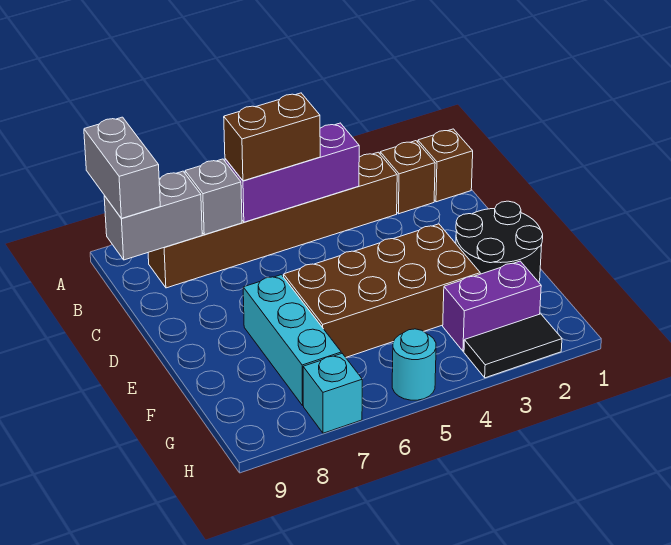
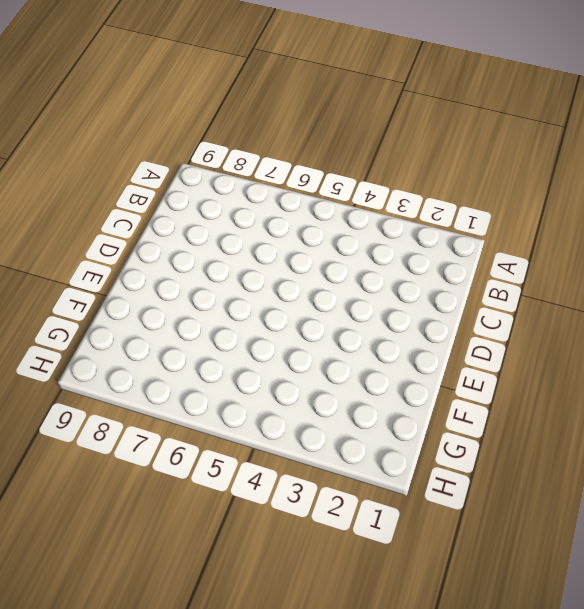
none -> brown brick B1 level 1
none -> brown brick B2 level 1
none -> brown brick B3:B8 level 1

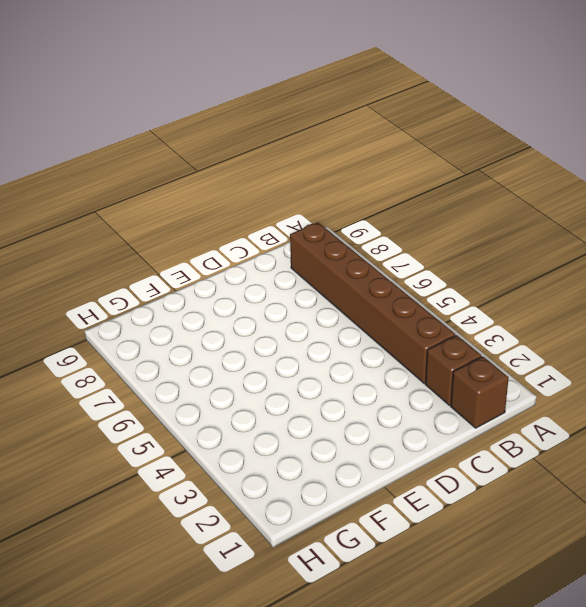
none -> black round brick E1:F2 level 1
none -> brown brick E3:F6 level 1
none -> cyan brick E7:G7 level 1

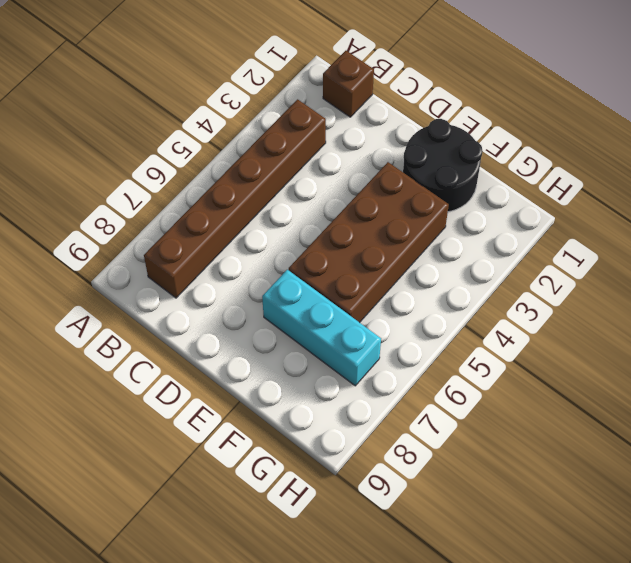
none -> brown brick B2 level 1
none -> purple brick G2:G3 level 1
none -> black tile H2:H3 level 1

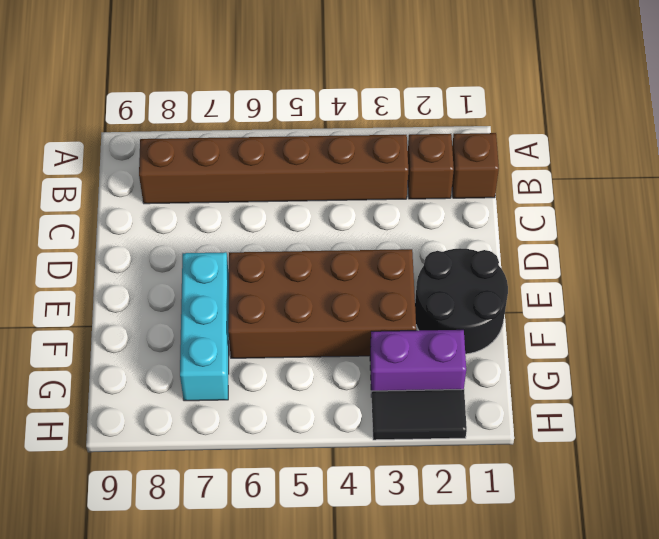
none -> cyan round brick H5 level 1
none -> cyan brick H7 level 1
none -> purple brick B4:B6 level 2

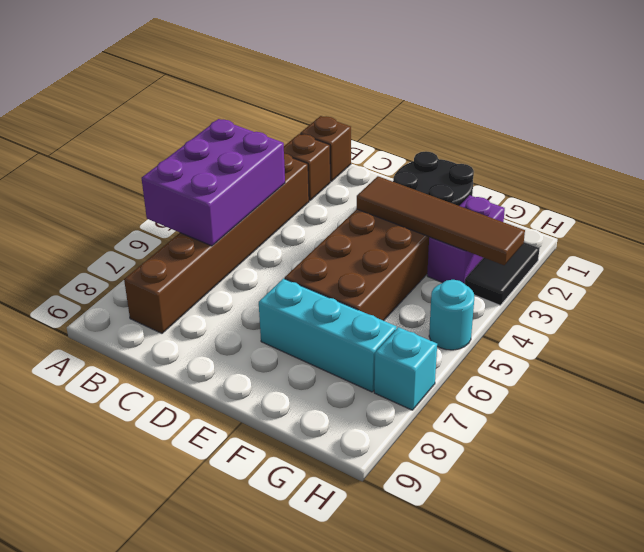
purple brick A4:B6 level 2 -> purple brick B4:B6 level 2
brown tile E3:H3 level 2 -> none
none -> grey brick B7 level 2
none -> grey brick B8:B9 level 2
none -> grey brick A9:B9 level 3

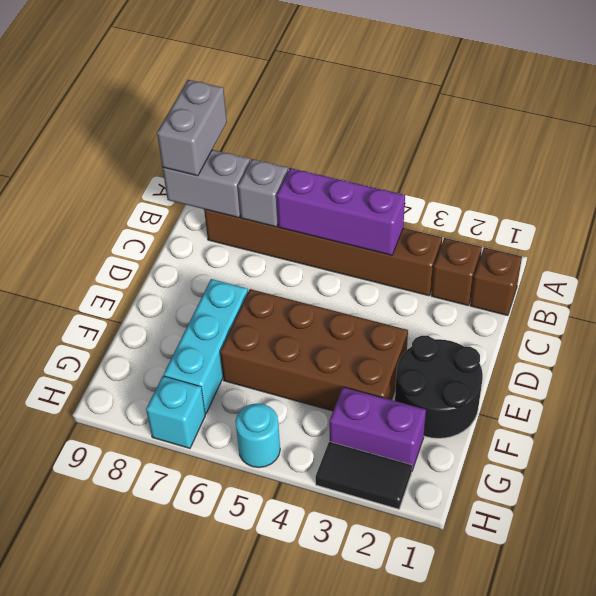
none -> brown brick B5:B6 level 3

